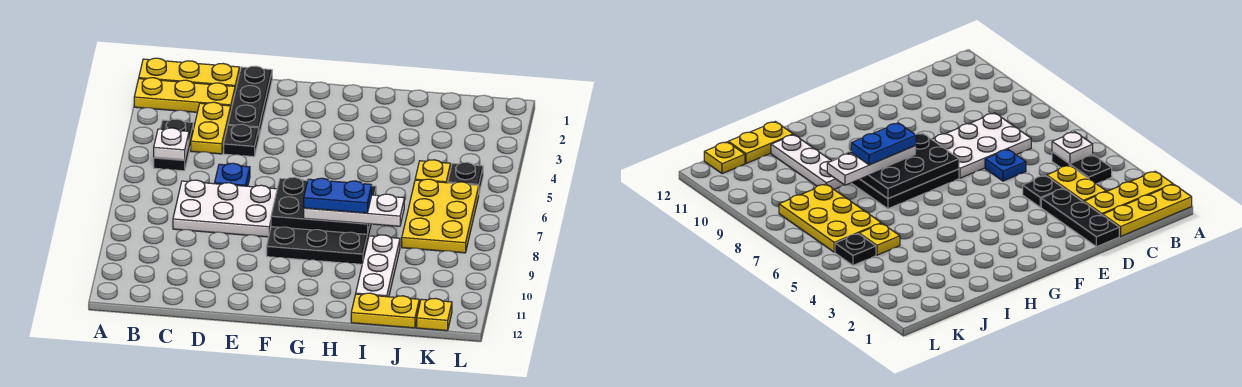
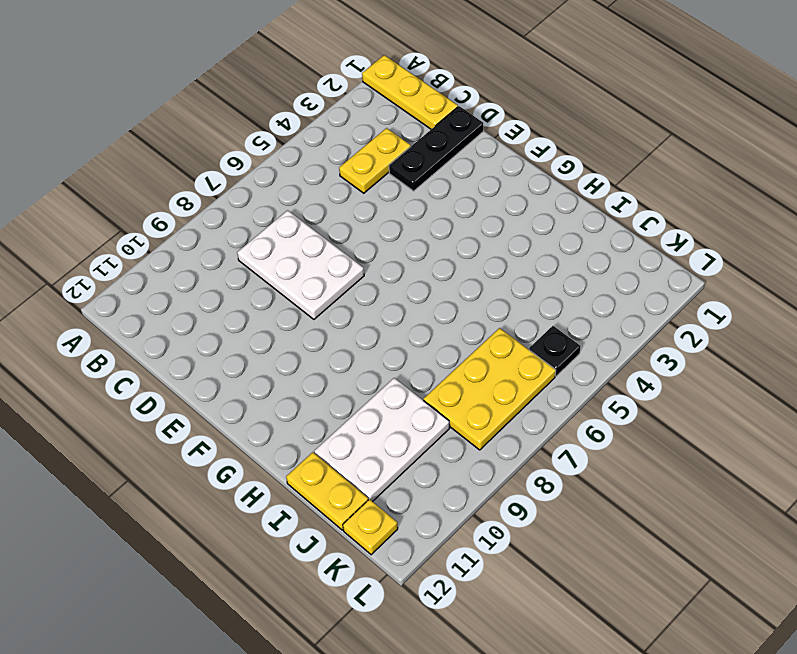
white plate I9:J11 level 1 -> white plate I9:I11 level 1
none -> yellow plate A2:C2 level 1
none -> black plate B4:B5 level 1
none -> black plate D4 level 1

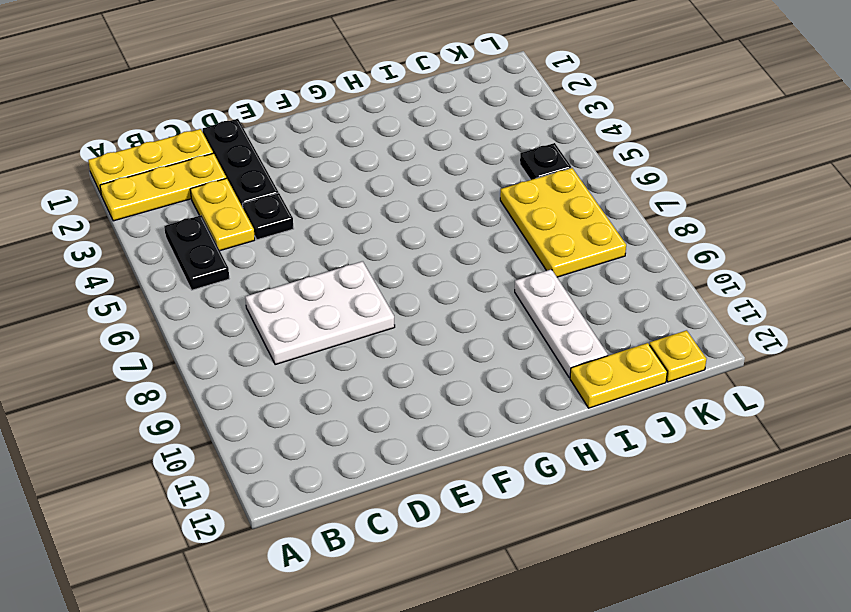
none -> blue plate D6 level 1
none -> black plate F7:H9 level 1
none -> yellow plate J5 level 1

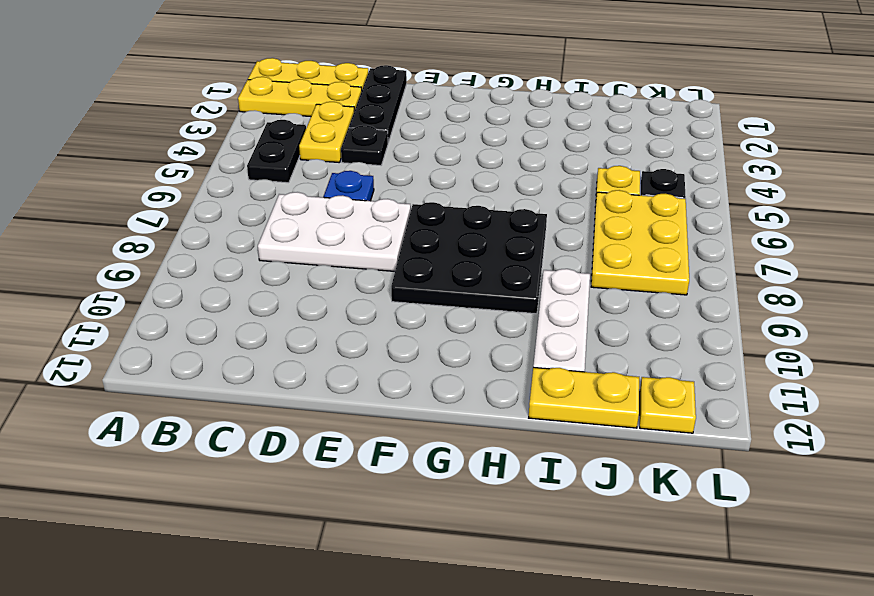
none -> white plate B5 level 2
none -> black plate F7:H8 level 2
none -> white plate G8:I8 level 3

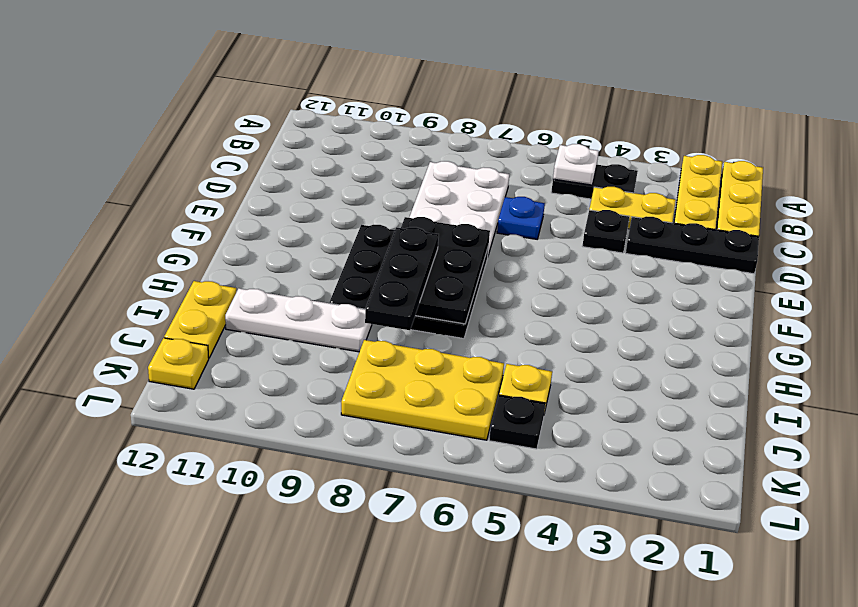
black plate G8:I8 level 3 -> white plate G8:I8 level 3
none -> blue plate G8:H8 level 4

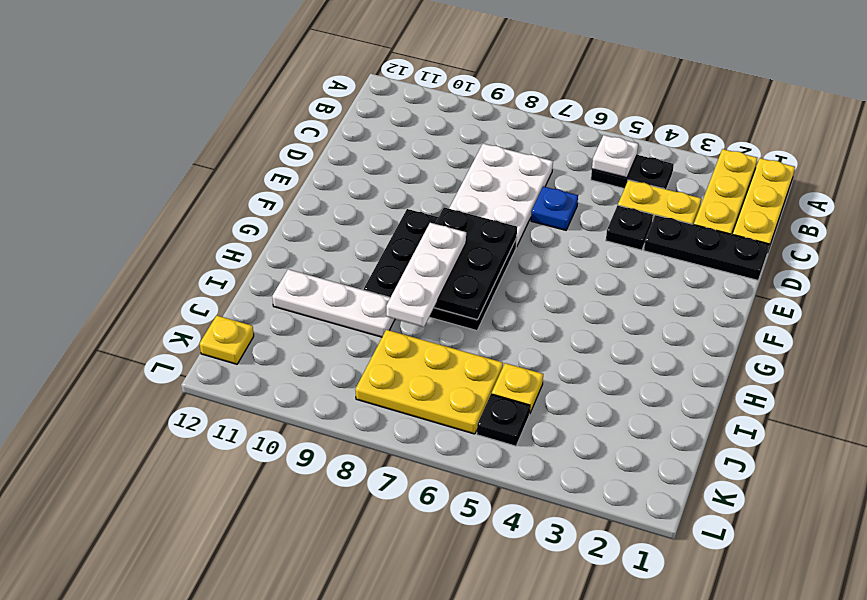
none -> yellow plate I12:J12 level 1
none -> blue plate G8:H8 level 4

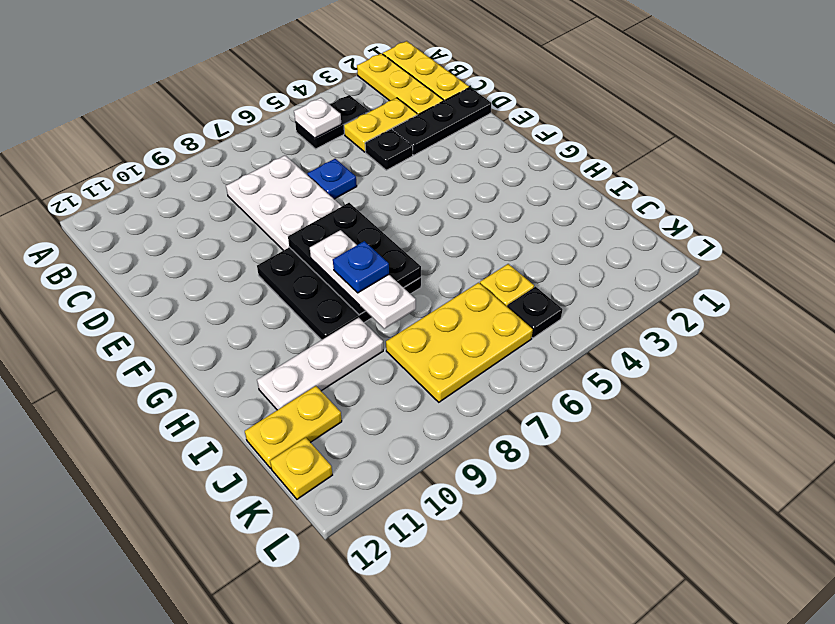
blue plate H8 level 4 -> blue plate G8:H8 level 4
yellow plate J11:J12 level 1 -> yellow plate I12:J12 level 1

